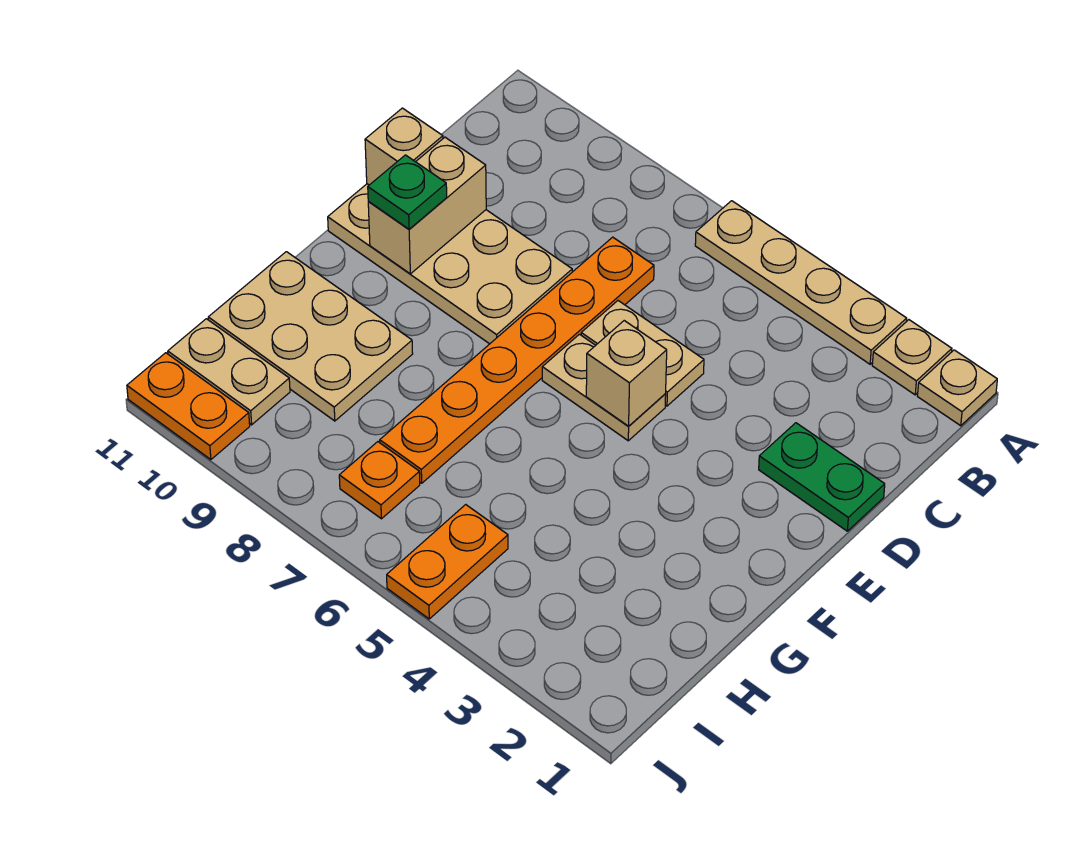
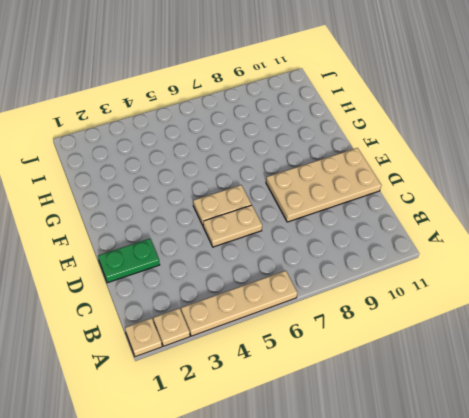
none -> orange plate C7:H7 level 1
none -> tan plate G9:H11 level 1
none -> orange plate I5:J5 level 1

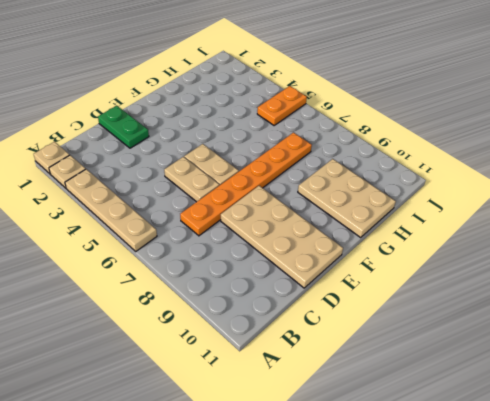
none -> orange plate I7 level 1
none -> tan plate I10:I11 level 1
none -> orange plate J10:J11 level 1

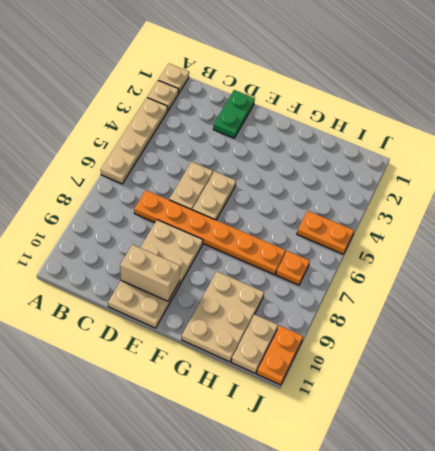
none -> tan brick D11 level 2
none -> tan brick E5 level 2
none -> green plate E10 level 3

